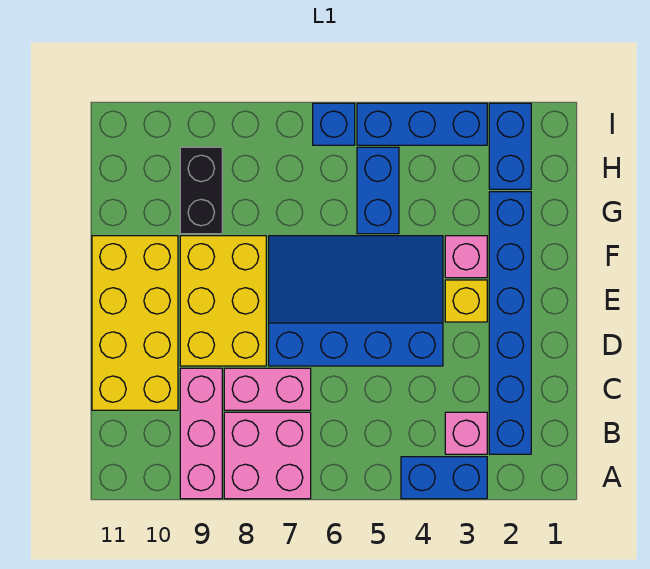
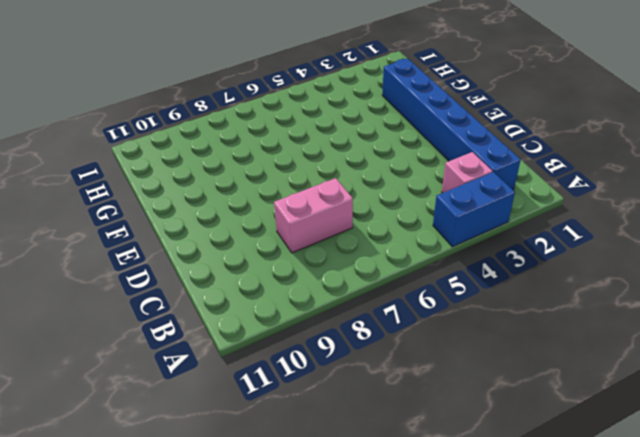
none -> pink brick A7:B8 level 1
none -> pink brick A9:C9 level 1
none -> yellow brick C10:F11 level 1

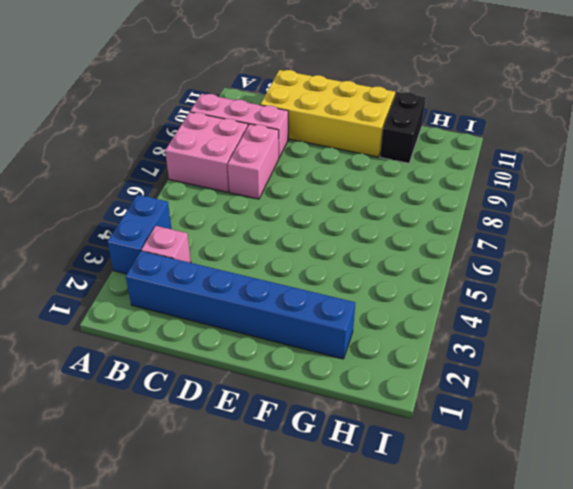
black brick G10:G11 level 1 -> black brick G9:H9 level 1
none -> blue slope D4:F7 level 1 top D
none -> yellow brick D8:F9 level 1
none -> yellow brick E3 level 1

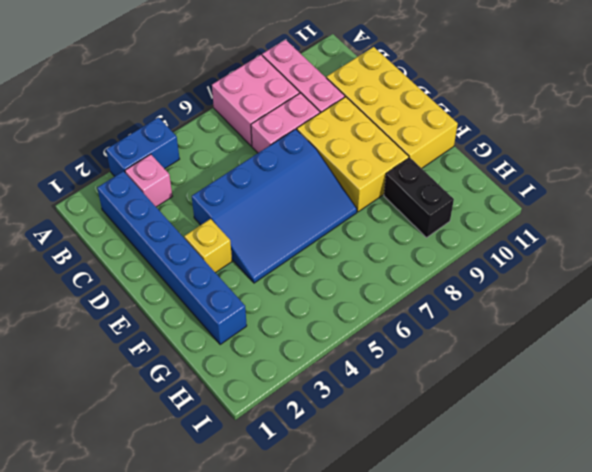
none -> pink brick F3 level 1
none -> blue brick G5:H5 level 1
none -> blue brick H2:I2 level 1

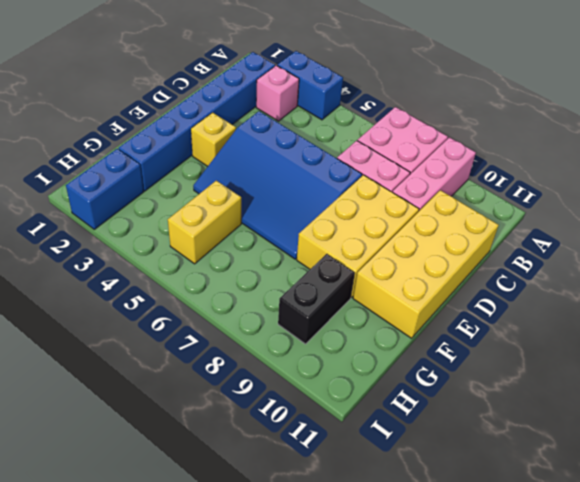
yellow brick G5:H5 level 1 -> blue brick G5:H5 level 1
none -> pink brick F3 level 1
none -> blue brick I3:I5 level 1
none -> blue brick I6 level 1

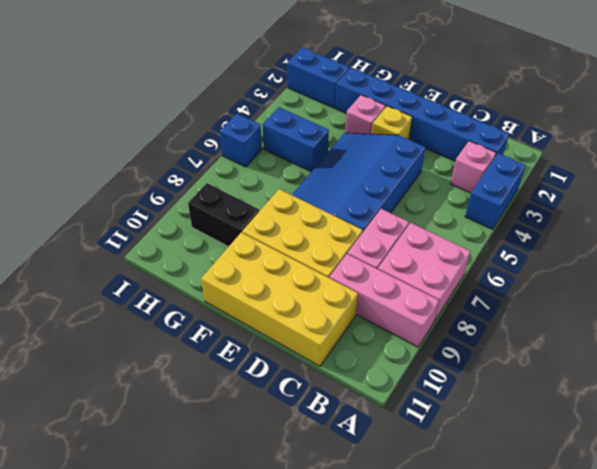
none -> blue brick I3:I5 level 1

